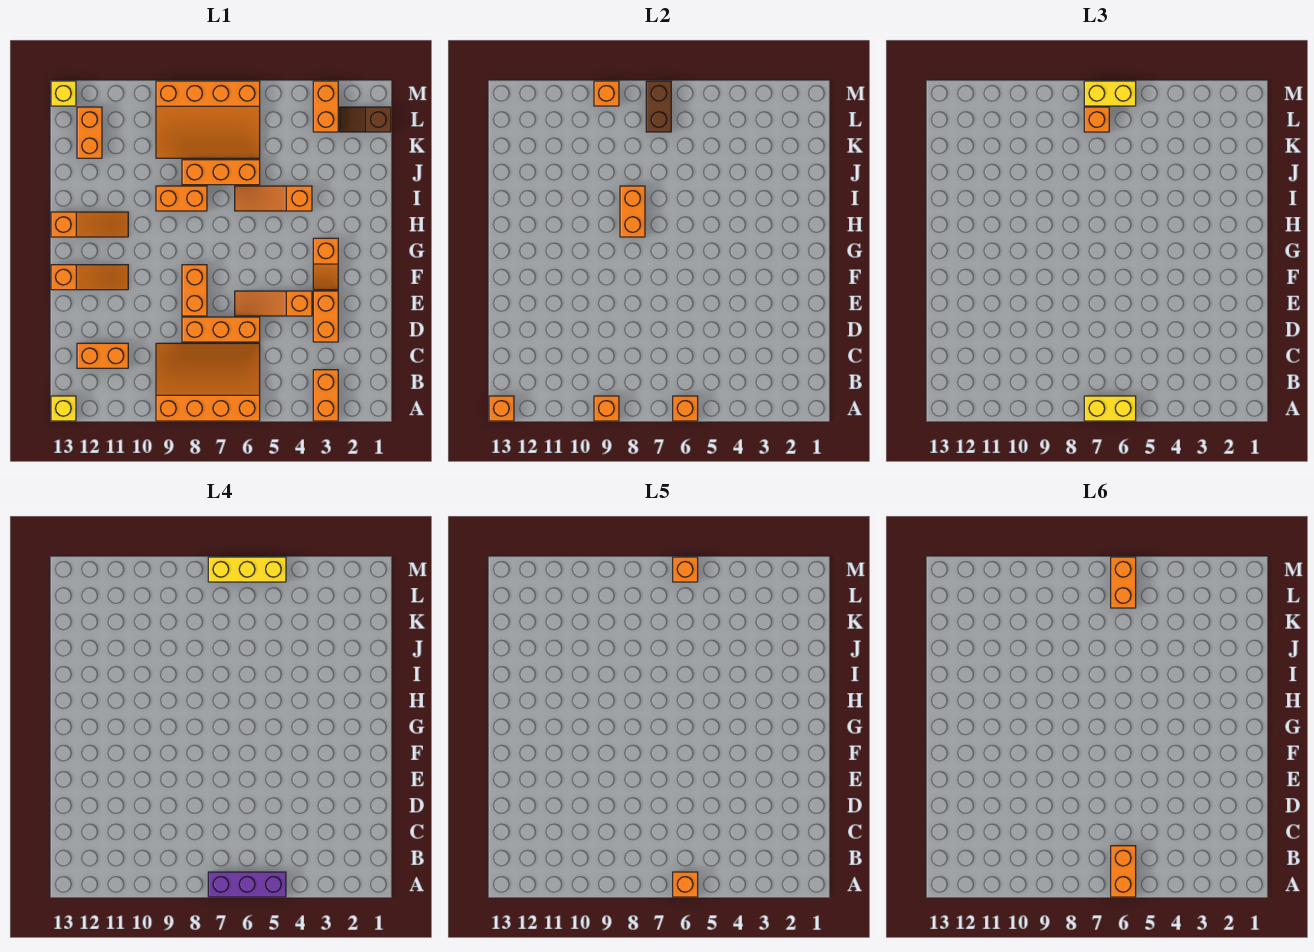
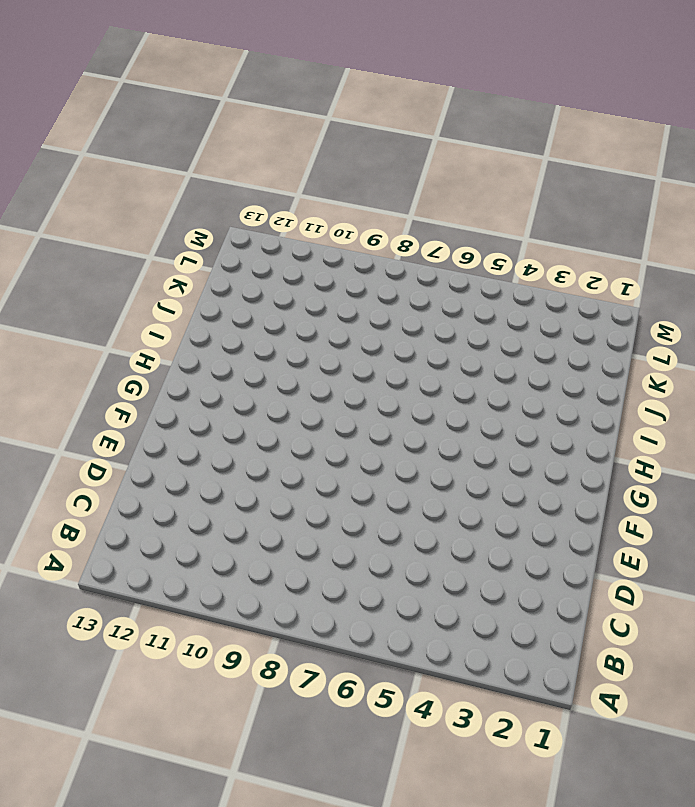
none -> orange brick A3:B3 level 1
none -> orange slope A6:C9 level 1 top A
none -> yellow brick A13 level 1
none -> orange brick C11:C12 level 1

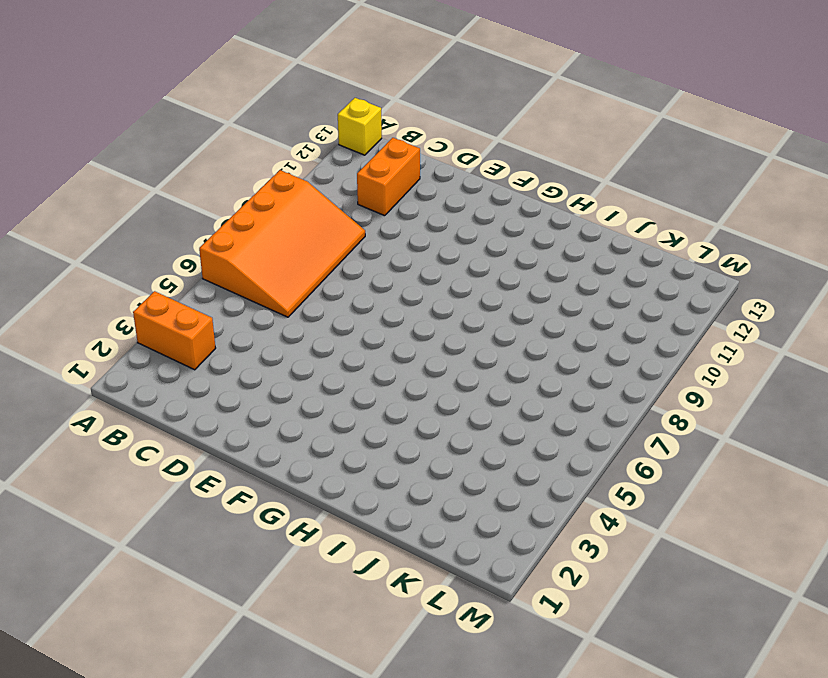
none -> orange brick D3:E3 level 1
none -> orange brick D6:D8 level 1
none -> orange slope E4:E6 level 1 top 4
none -> orange brick E8:F8 level 1

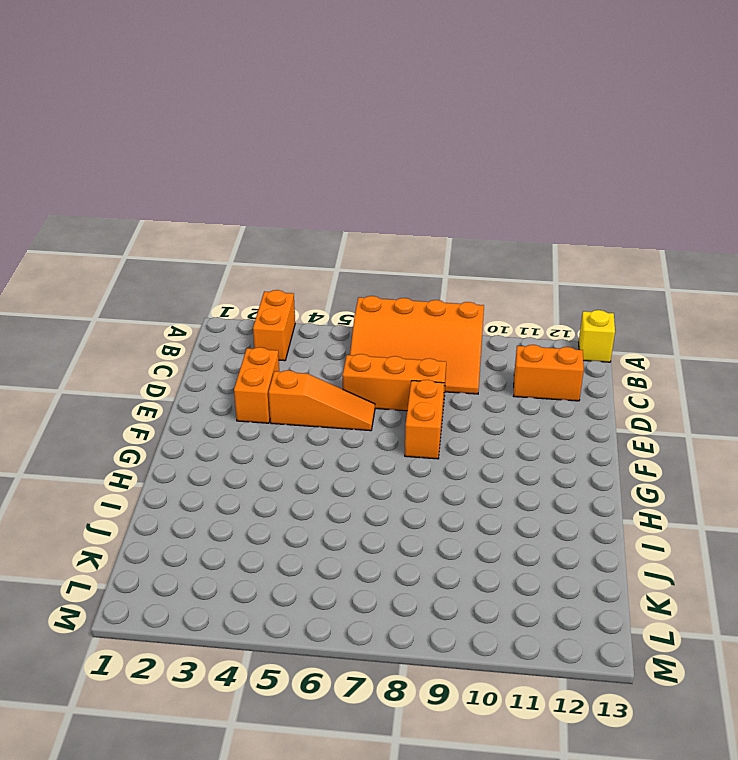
none -> orange slope F3:G3 level 1 top G
none -> orange slope F11:F13 level 1 top 13
none -> orange slope H11:H13 level 1 top 13
none -> orange slope I4:I6 level 1 top 4

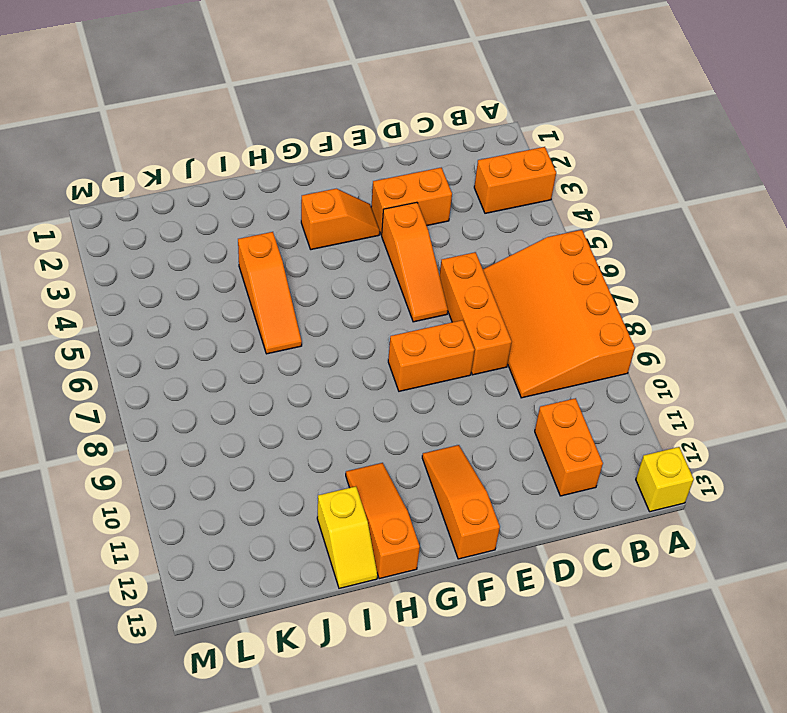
yellow slope I12:I13 level 1 top 12 -> none
none -> orange brick I8:I9 level 1
none -> orange brick J6:J8 level 1
none -> orange slope K6:M9 level 1 top M
none -> orange brick K12:L12 level 1

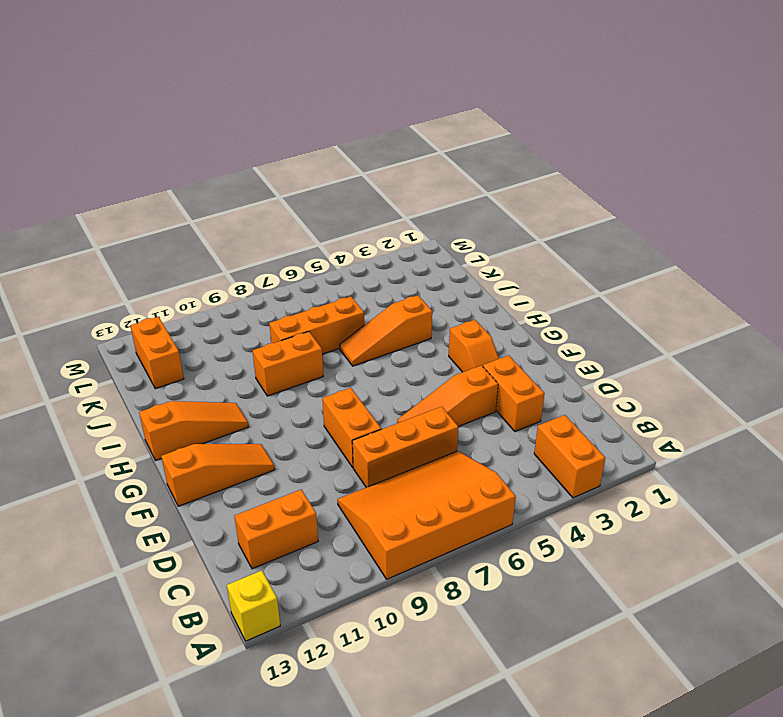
none -> orange slope K6:M9 level 1 top M
none -> brown slope L1:L2 level 1 top 1
none -> orange brick L3:M3 level 1
none -> yellow brick M13 level 1

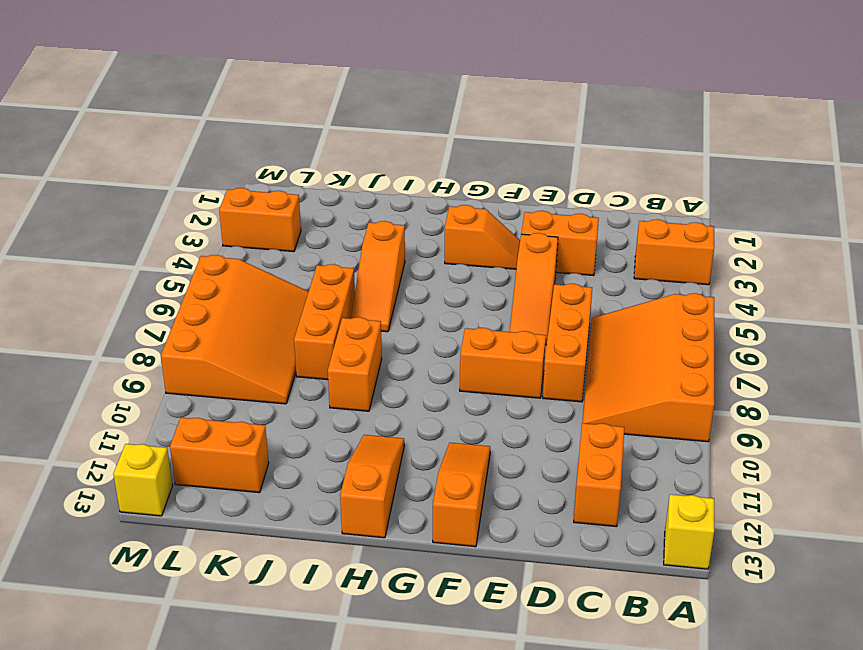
none -> brown slope L1:L2 level 1 top 1
none -> orange brick A6 level 2
none -> orange brick A9 level 2
none -> orange brick A13 level 2

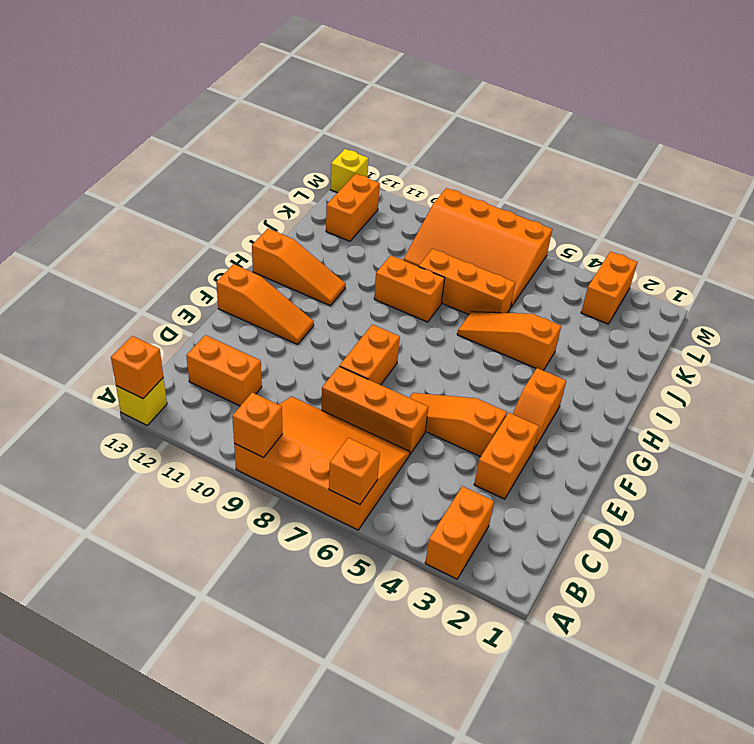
none -> brown slope L1:L2 level 1 top 1
none -> orange brick H8:I8 level 2
none -> brown brick L7:M7 level 2
none -> orange brick M9 level 2

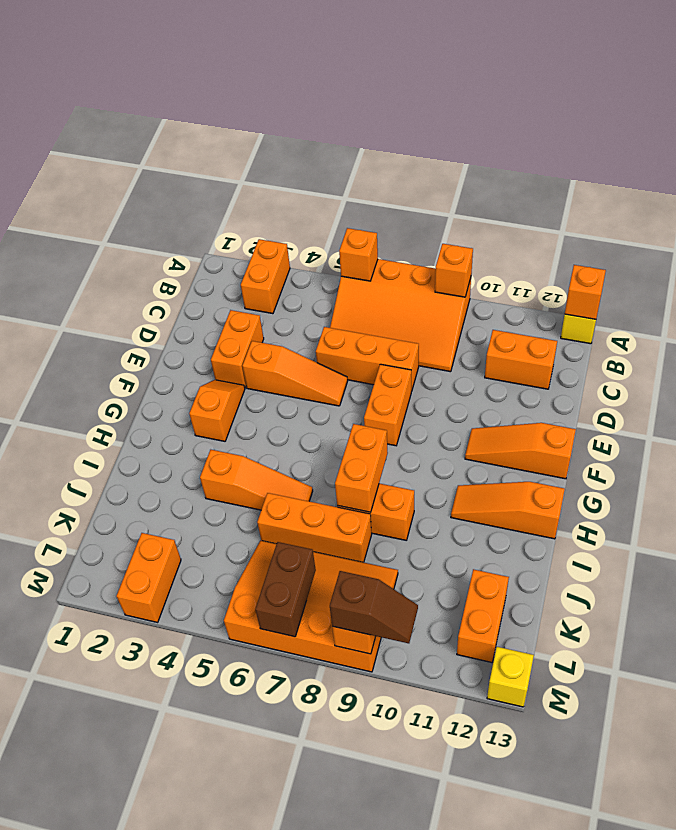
brown slope M9:M10 level 3 top 9 -> brown slope L1:L2 level 1 top 1
none -> yellow brick A6:A7 level 3
none -> orange brick L7 level 3
none -> yellow brick M6:M7 level 3
none -> purple brick A5:A7 level 4

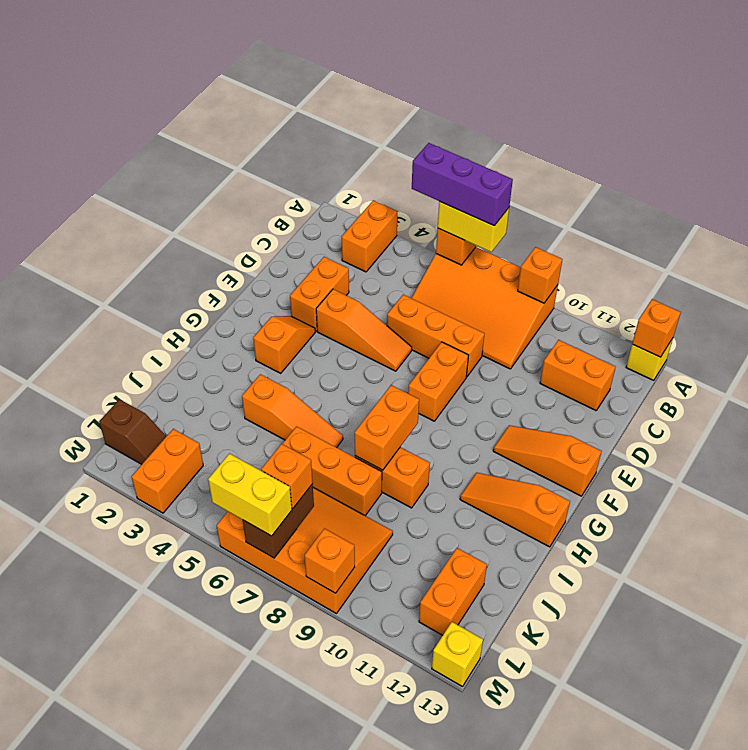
none -> yellow brick M5:M7 level 4
none -> orange brick A6 level 5
none -> orange brick M6 level 5
none -> orange brick A6:B6 level 6

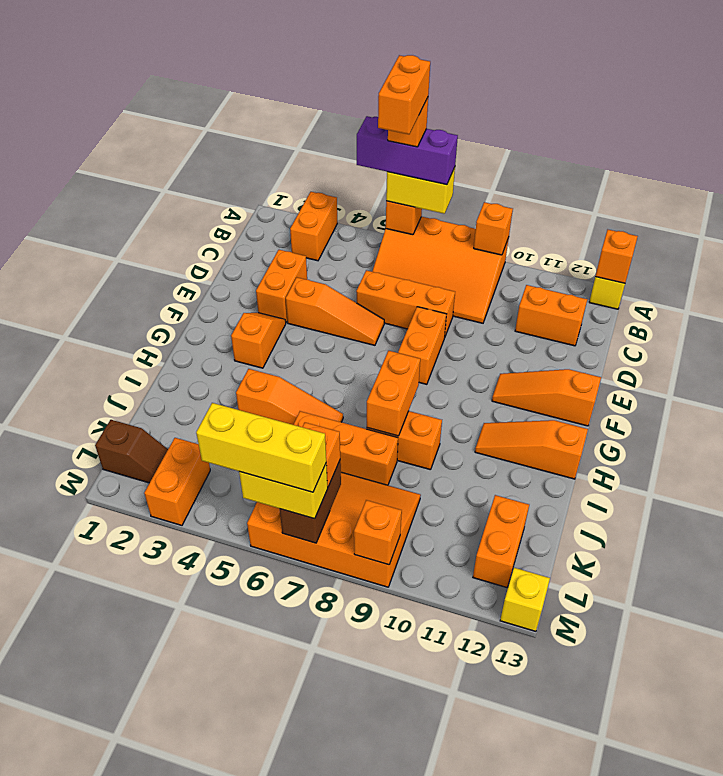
none -> orange brick M6 level 5
none -> orange brick L6:M6 level 6

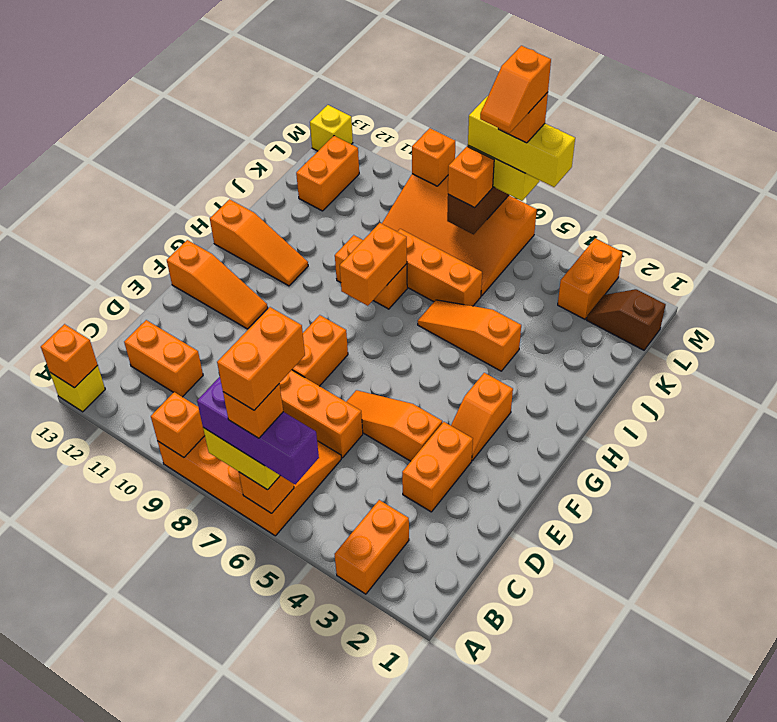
orange slope L6:M6 level 6 top M -> orange brick L6:M6 level 6

